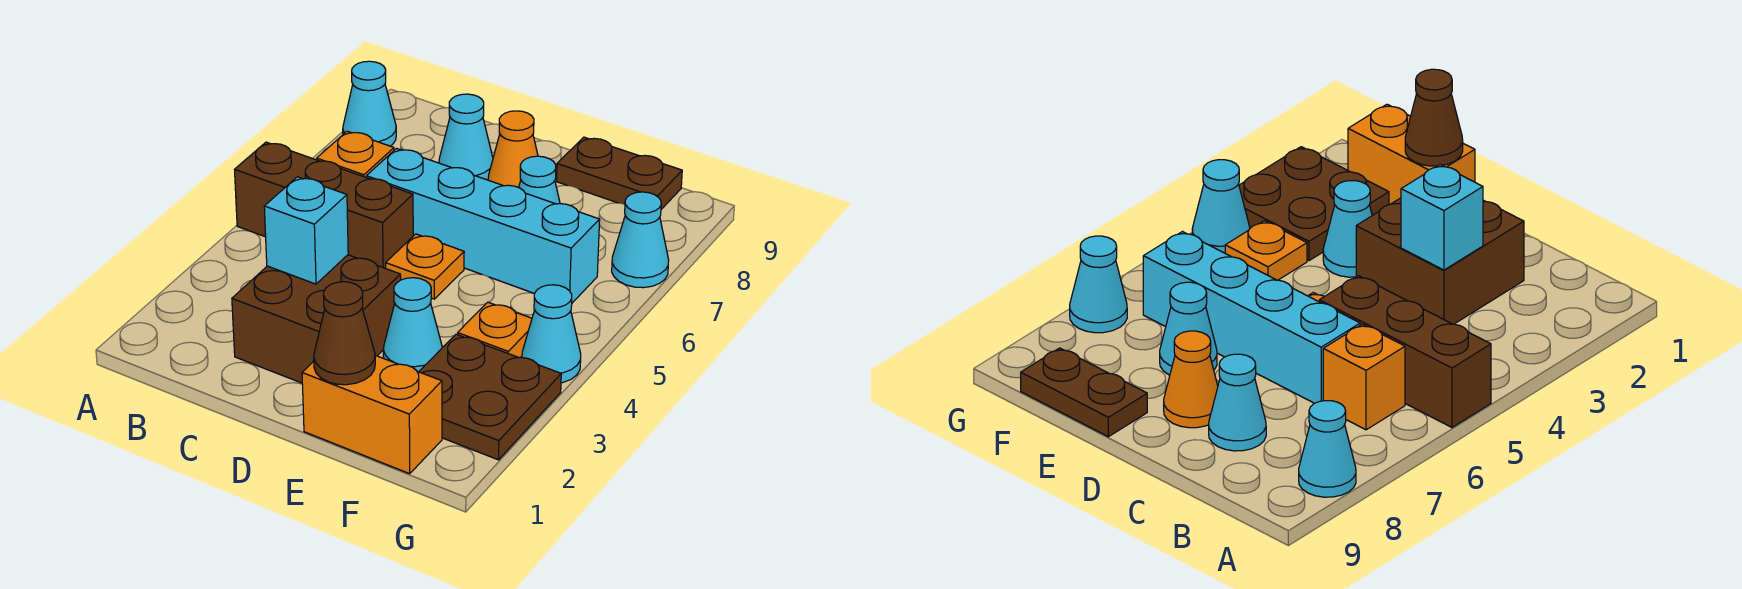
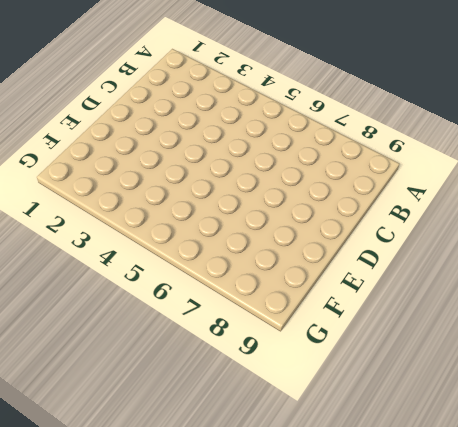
none -> brown brick A5:C5 level 1
none -> cyan cone A8 level 1
none -> orange brick B6 level 1

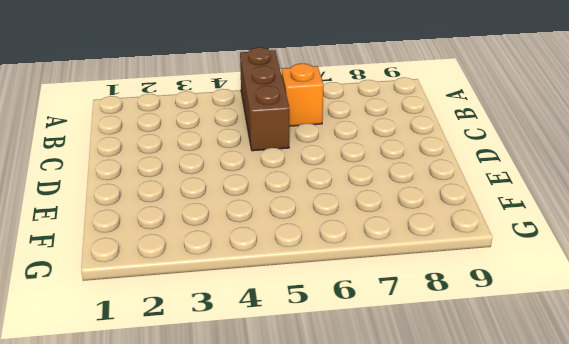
none -> cyan cone A8 level 1
none -> brown brick C2:D3 level 1
none -> cyan brick C6:F6 level 1

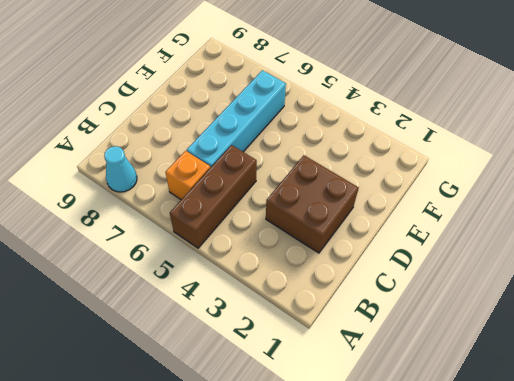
none -> cyan cone C8 level 1
none -> orange plate D5 level 1
none -> orange cone D8 level 1

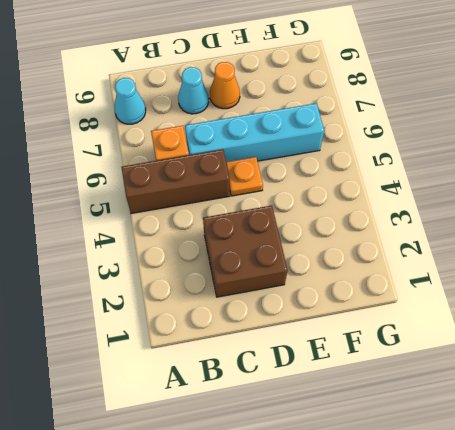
none -> orange brick E1:F1 level 1
none -> cyan cone E3 level 1
none -> cyan cone E7 level 1

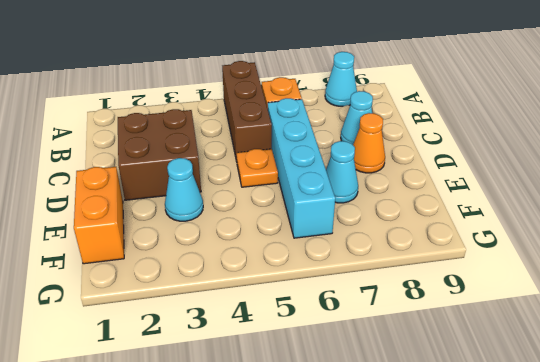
none -> brown plate E9:F9 level 1
none -> brown plate F2:G3 level 1
none -> orange plate F4 level 1

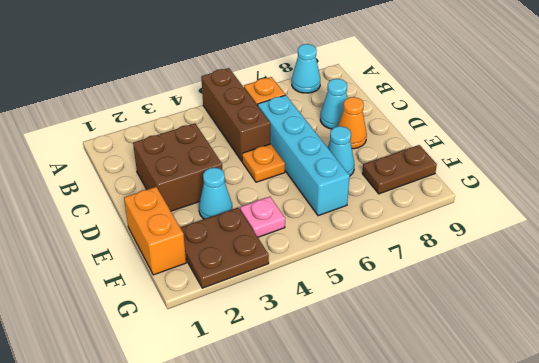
pink plate F4 level 1 -> orange plate F4 level 1
brown plate F8:F9 level 1 -> brown plate E9:F9 level 1
none -> cyan cone G4 level 1
none -> cyan cone G7 level 1
none -> cyan brick C3 level 2

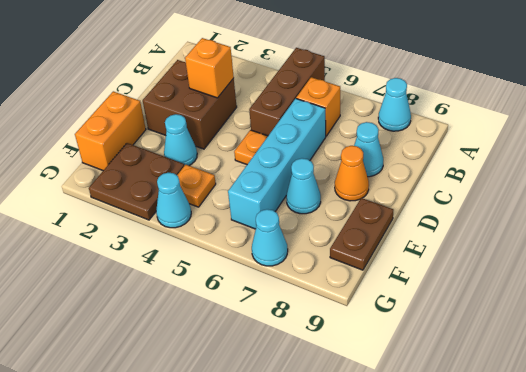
orange brick C3 level 2 -> cyan brick C3 level 2
none -> brown cone E1 level 2

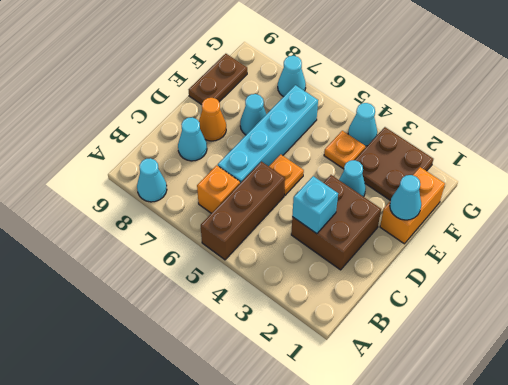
cyan cone E1 level 2 -> brown cone E1 level 2

